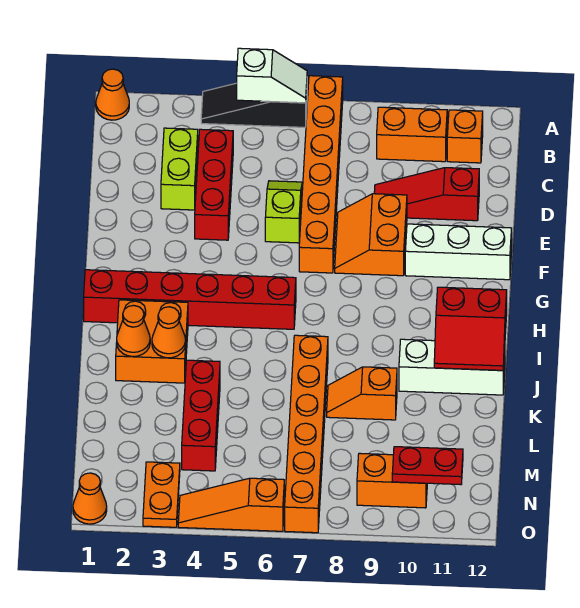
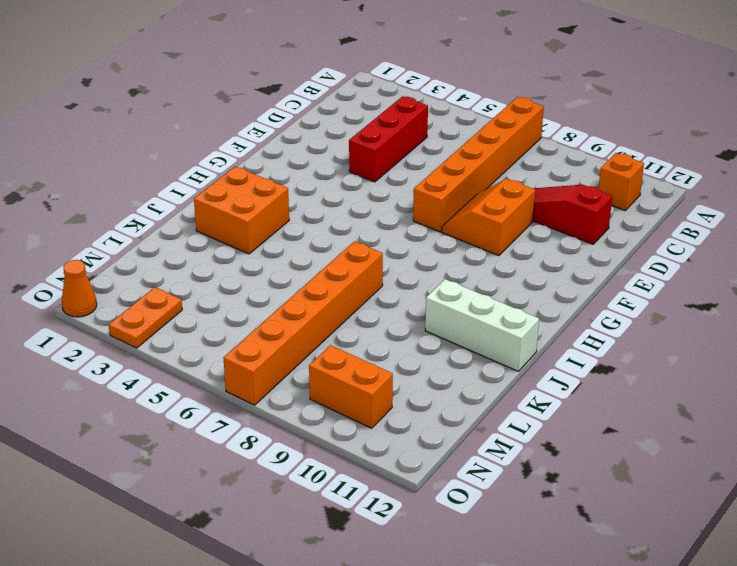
none -> orange cone A1 level 1
none -> black slope A4:A6 level 1 top 6
none -> orange brick B9:B10 level 1

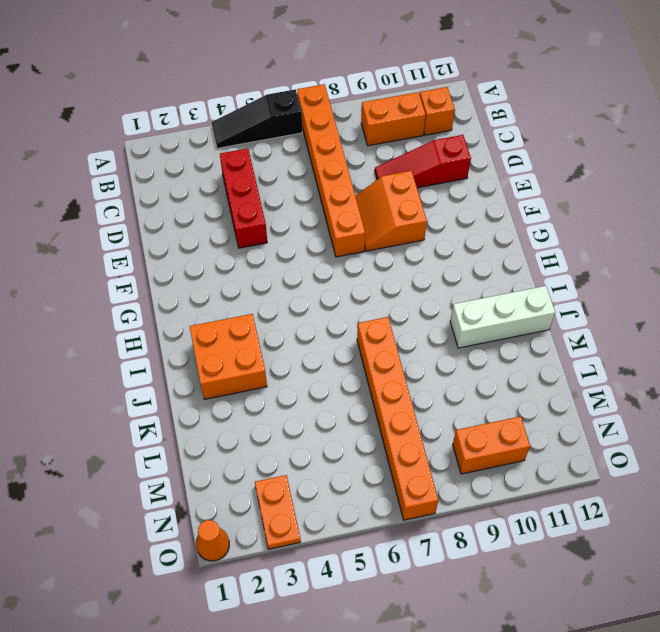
none -> orange cone A1 level 1
none -> lime brick C3:D3 level 1
none -> lime slope D6:E6 level 1 top E

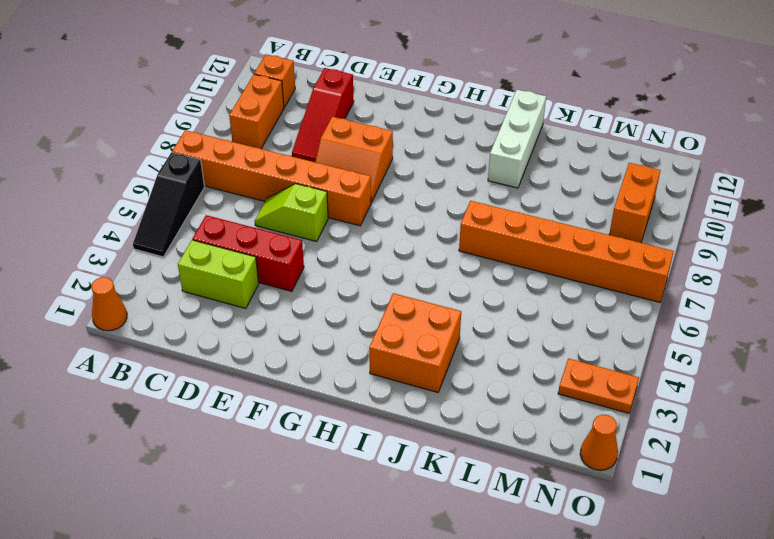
none -> white brick F10:F12 level 1
none -> red brick H1:H6 level 1
none -> red brick K4:M4 level 1

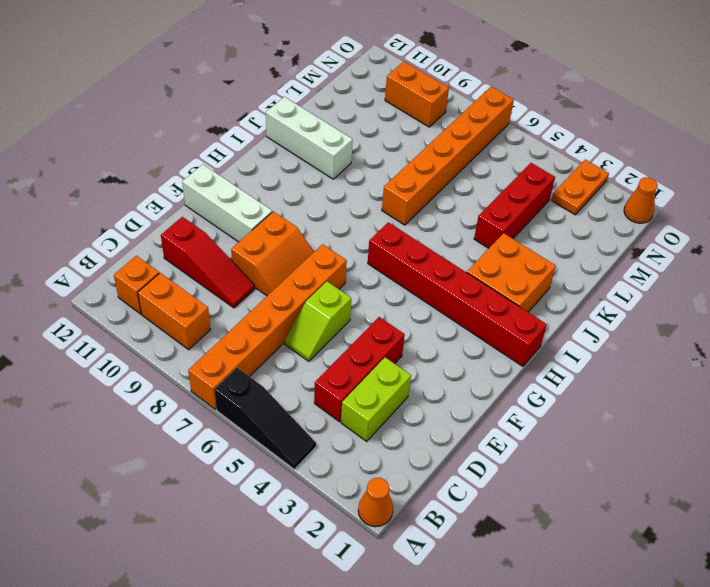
none -> orange slope K8:K9 level 1 top 9
none -> orange slope O4:O6 level 1 top 6
none -> white slope A5:A6 level 2 top 5

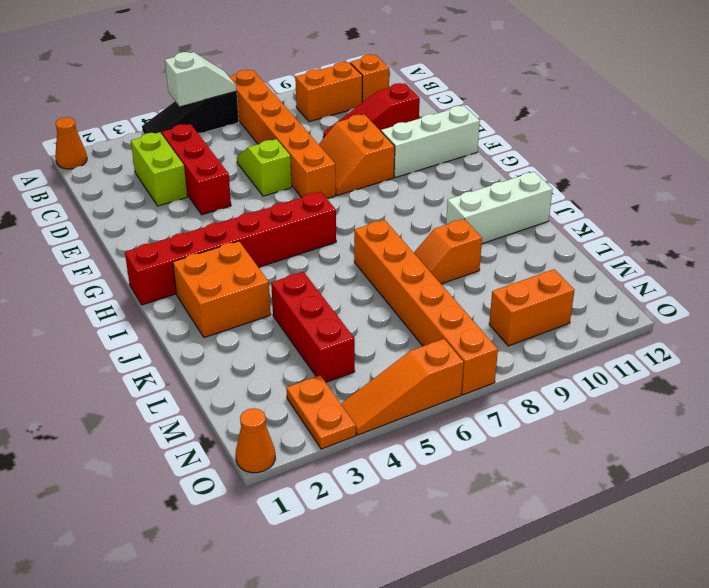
none -> red slope I11:J12 level 2 top I
none -> orange cone J2 level 2
none -> orange cone J3 level 2

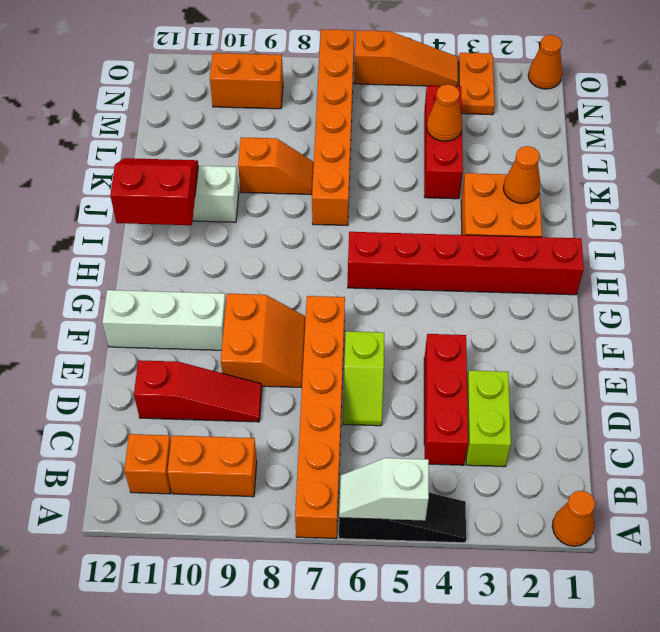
orange cone L4 level 2 -> orange cone J3 level 2
none -> red plate N10:N11 level 2

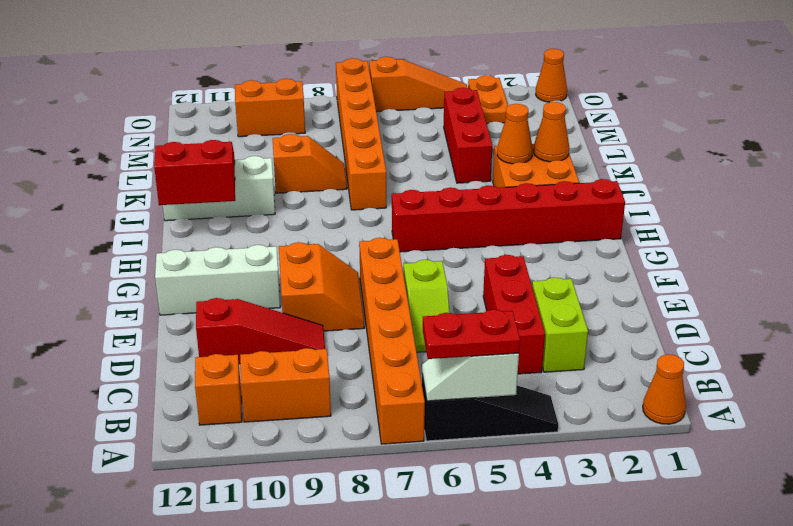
red plate A5:A6 level 3 -> red plate N10:N11 level 2

